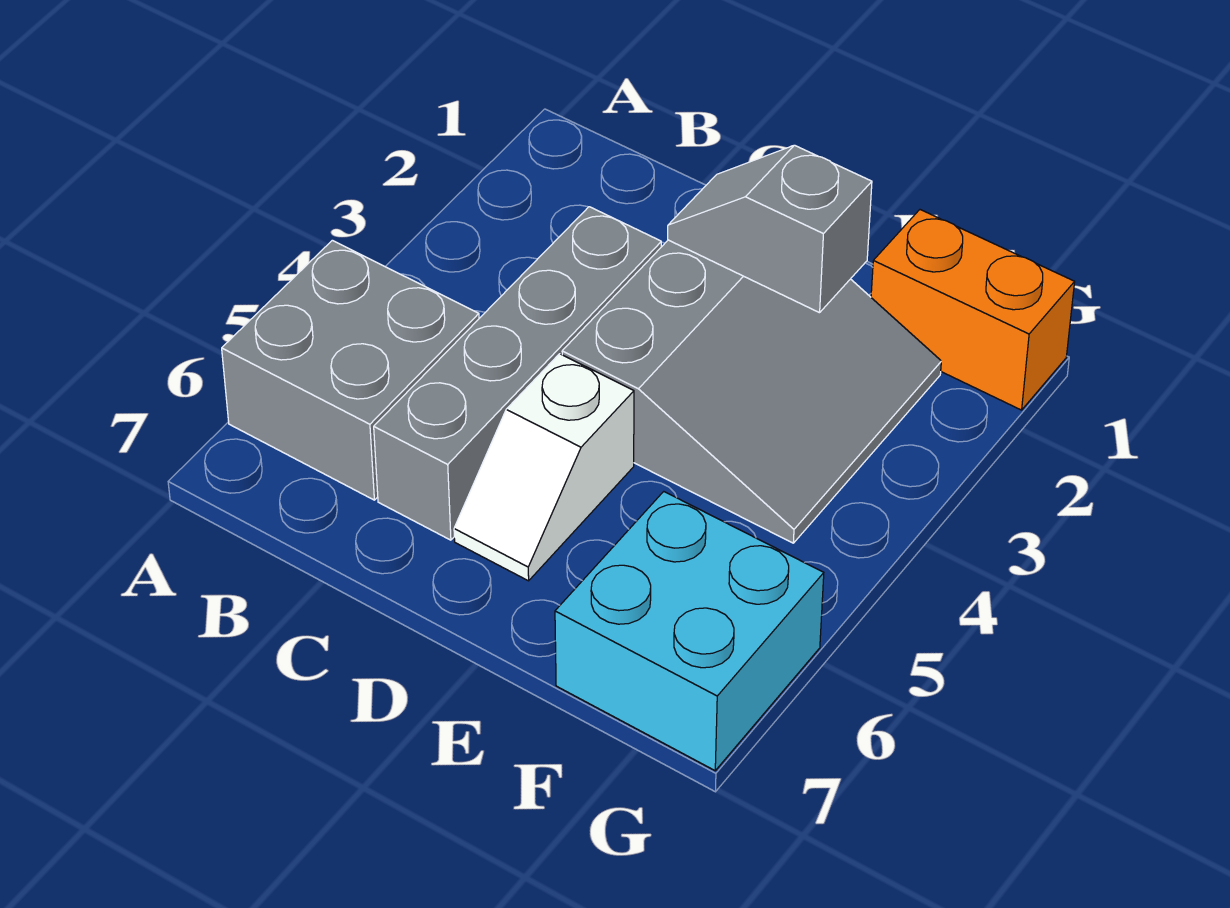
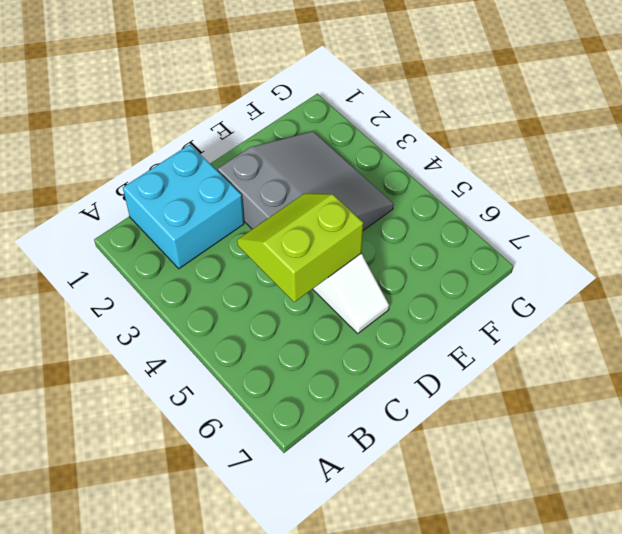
cyan brick B1:C2 level 1 -> cyan brick F6:G7 level 1
lime slope C4:D5 level 2 top 5 -> none
none -> grey brick A5:B6 level 1
none -> grey brick C3:C6 level 1

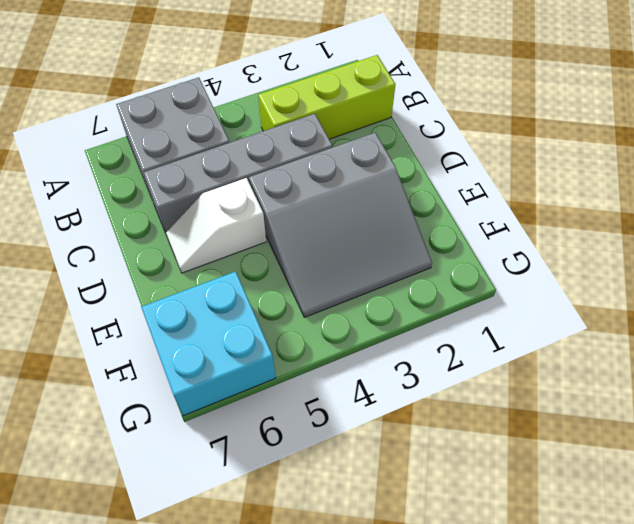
lime brick B1:B3 level 1 -> none
none -> orange brick F1:G1 level 1
none -> grey slope D2:E2 level 2 top E

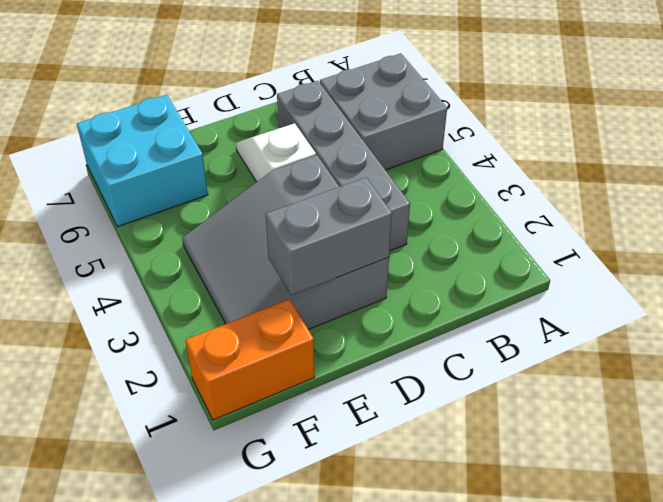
grey brick D2:E2 level 2 -> grey slope D2:E2 level 2 top E

